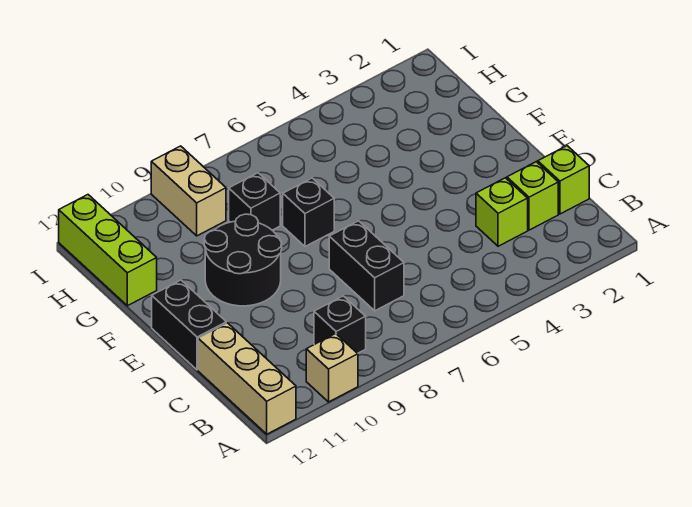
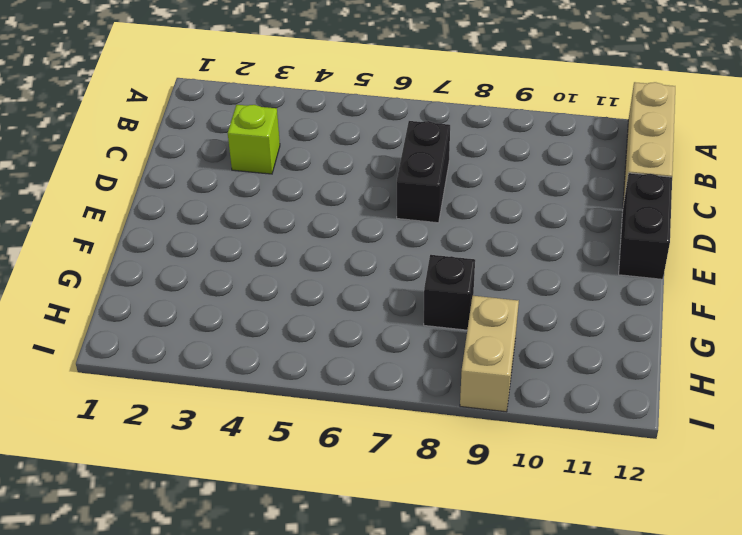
none -> tan brick A10 level 1
none -> black brick B9 level 1
none -> lime brick C1 level 1

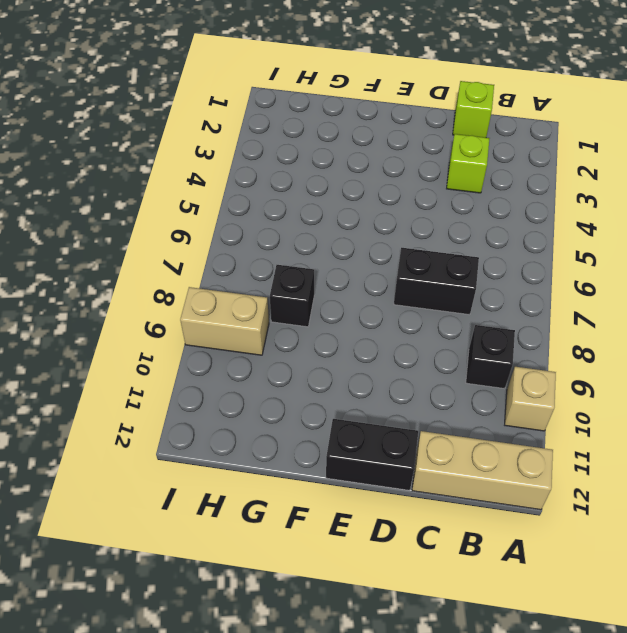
none -> lime brick C2 level 1
none -> black round brick E9:F10 level 1
none -> black brick F7 level 1

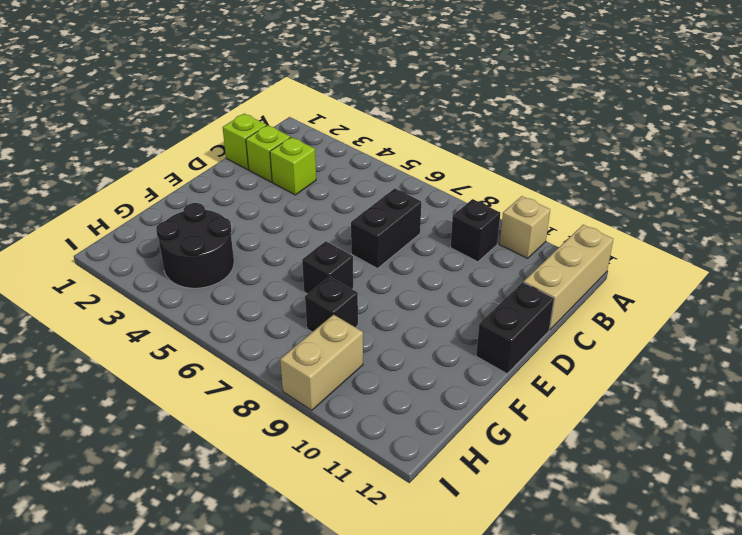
black round brick G3:H4 level 1 -> black round brick E9:F10 level 1
none -> lime brick G12:I12 level 1

